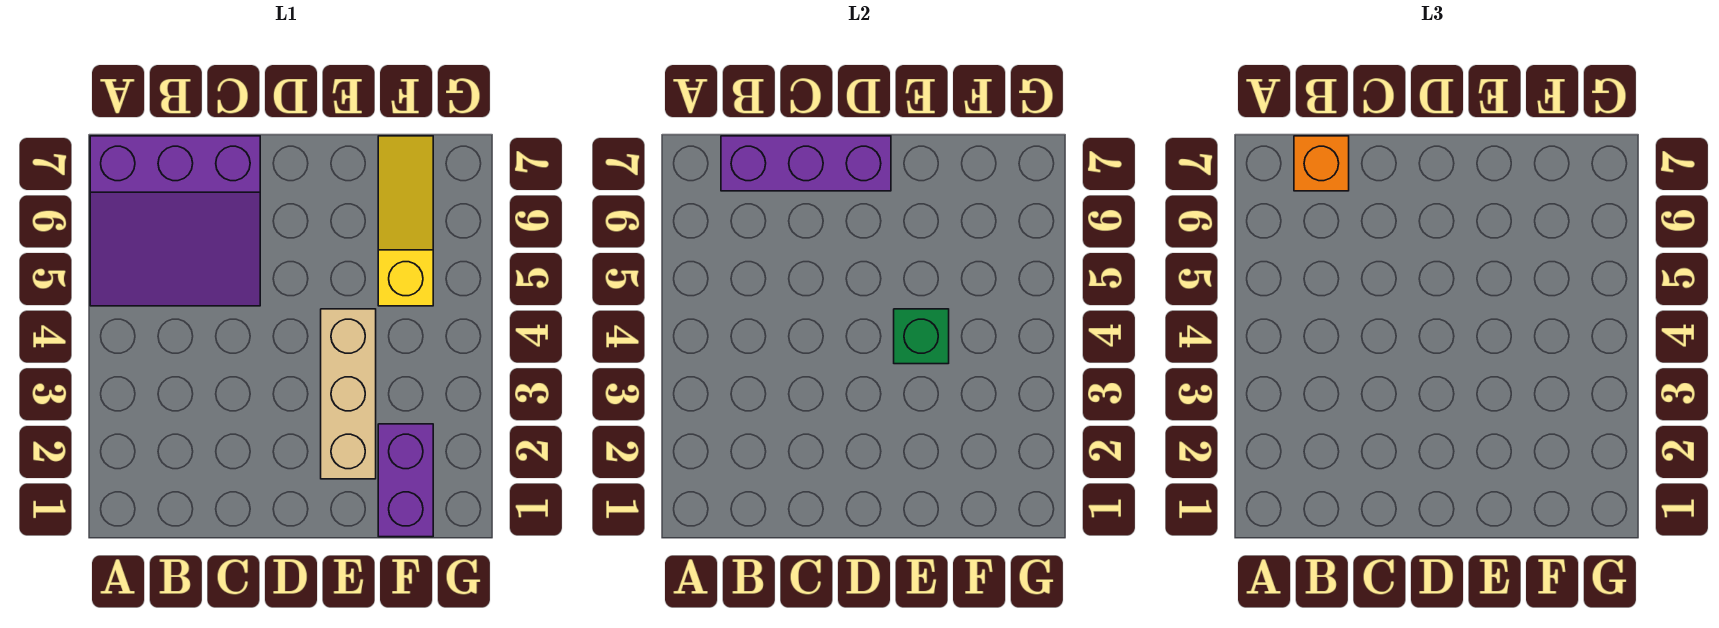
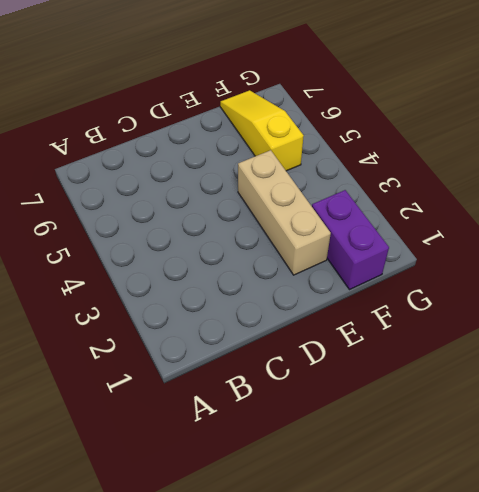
none -> purple slope A5:C7 level 1 top 7
none -> purple brick B7:D7 level 2

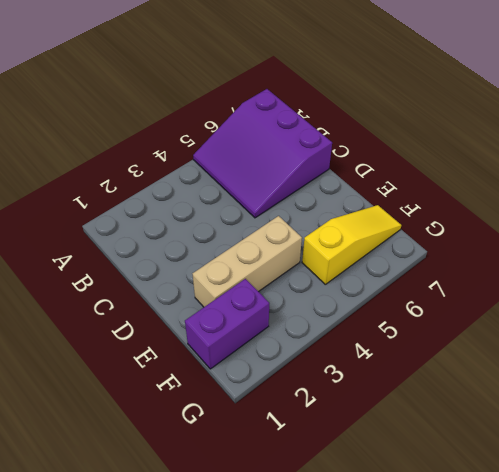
none -> purple brick B7:D7 level 2
none -> green brick E4 level 2

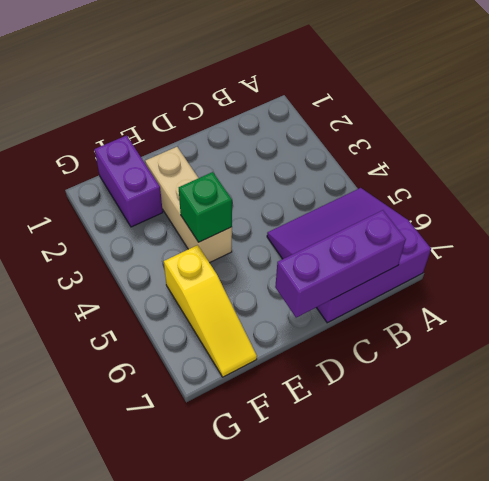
none -> orange brick B7 level 3

